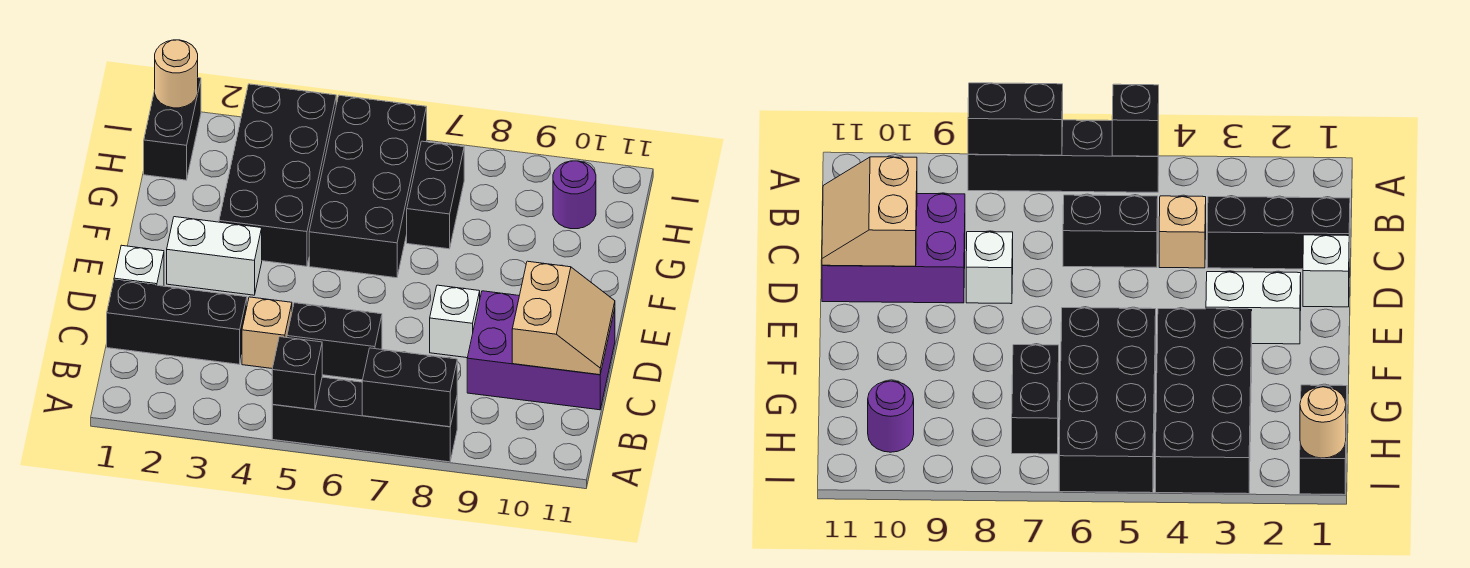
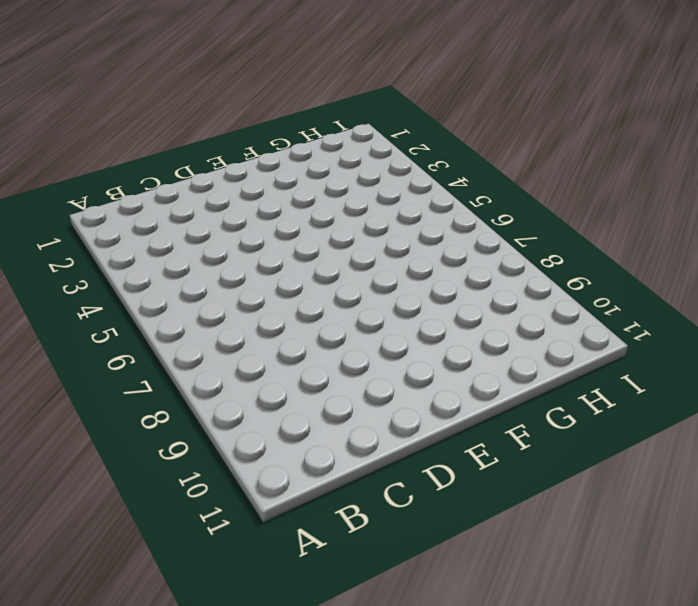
none -> black brick A5:A8 level 1
none -> black brick C1:C3 level 1
none -> tan brick C4 level 1

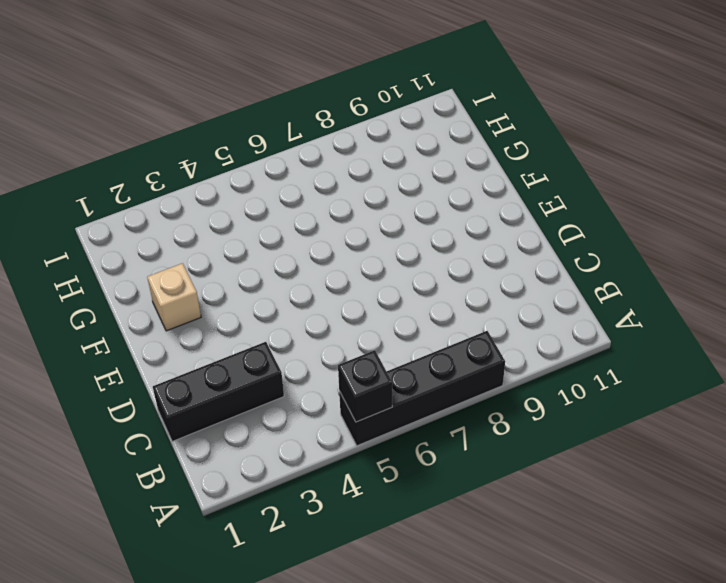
tan brick F2 level 1 -> tan brick C4 level 1
none -> black brick C5:C6 level 1
none -> purple brick C9:D11 level 1
none -> white brick D1 level 1

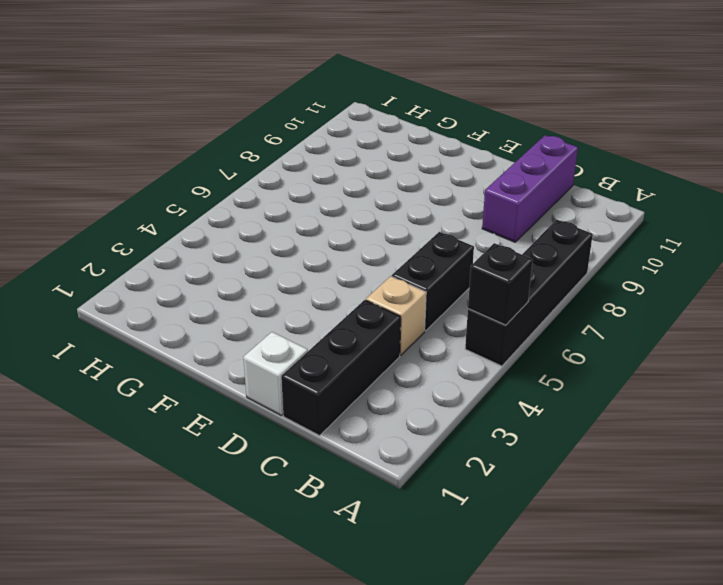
purple brick C9:C11 level 1 -> purple brick C9:D11 level 1
none -> white brick D8 level 1
none -> white brick E2:E3 level 1
none -> black brick F3:I4 level 1

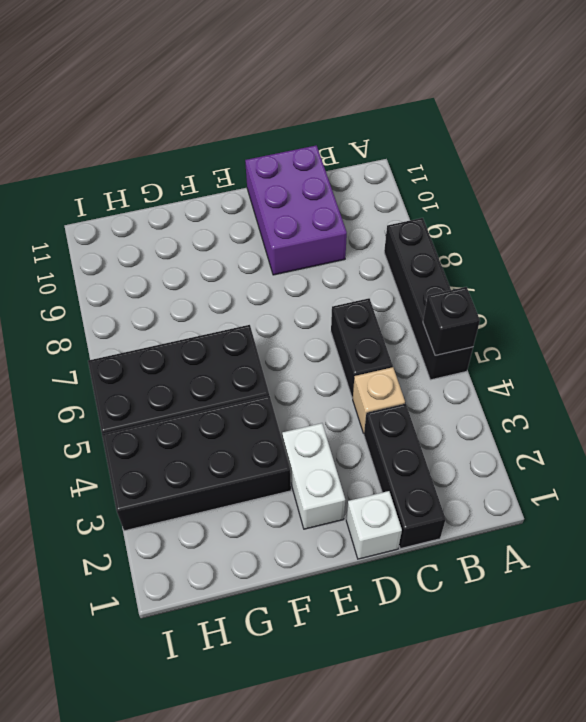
none -> white brick D8 level 1
none -> black brick G7:H7 level 1
none -> black brick H1:I1 level 1

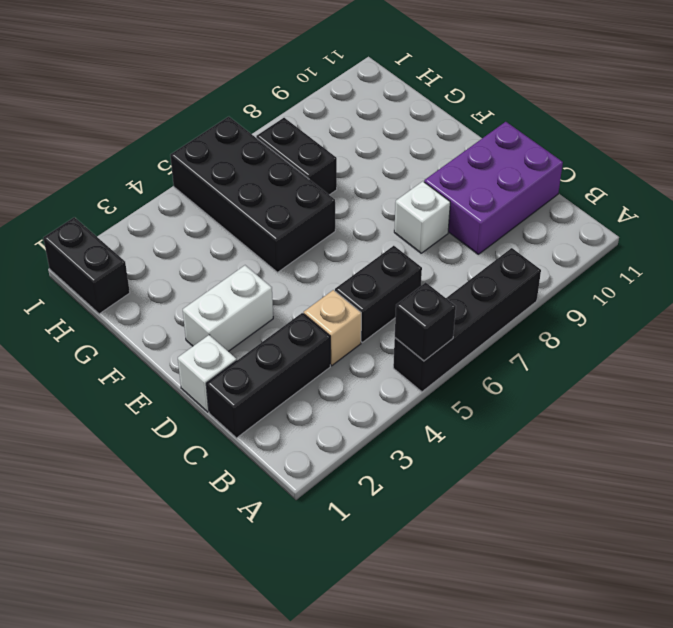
none -> black brick F3:I4 level 1
none -> purple round brick H10 level 1
none -> black brick A7:A8 level 2

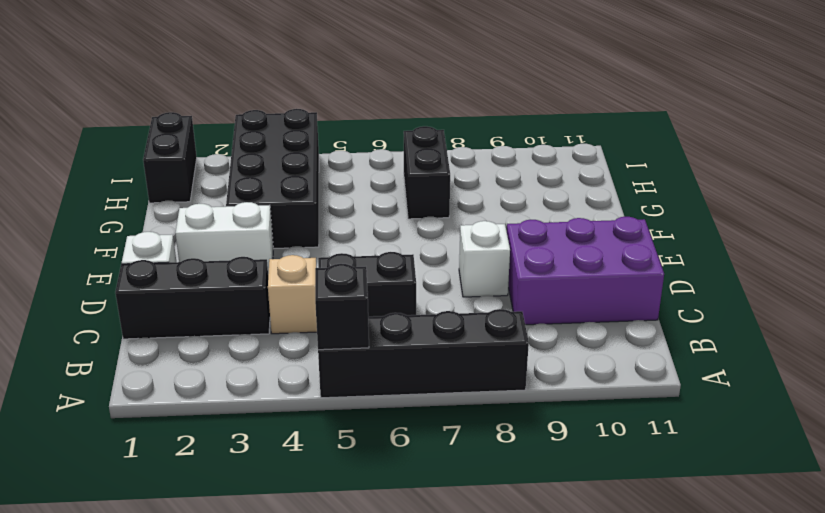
none -> black brick F5:I6 level 1
none -> purple round brick H10 level 1
none -> black brick A7:A8 level 2

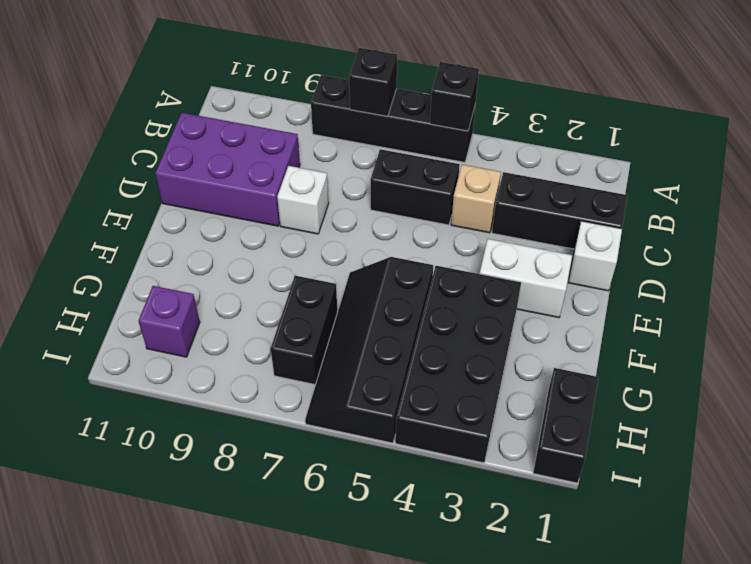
black brick A7 level 2 -> black brick A7:A8 level 2
black slope F5:I6 level 1 top 5 -> black brick F5:I6 level 1
purple brick H10 level 1 -> purple round brick H10 level 1
none -> tan slope C10:D11 level 2 top 10
none -> tan round brick I1 level 2

